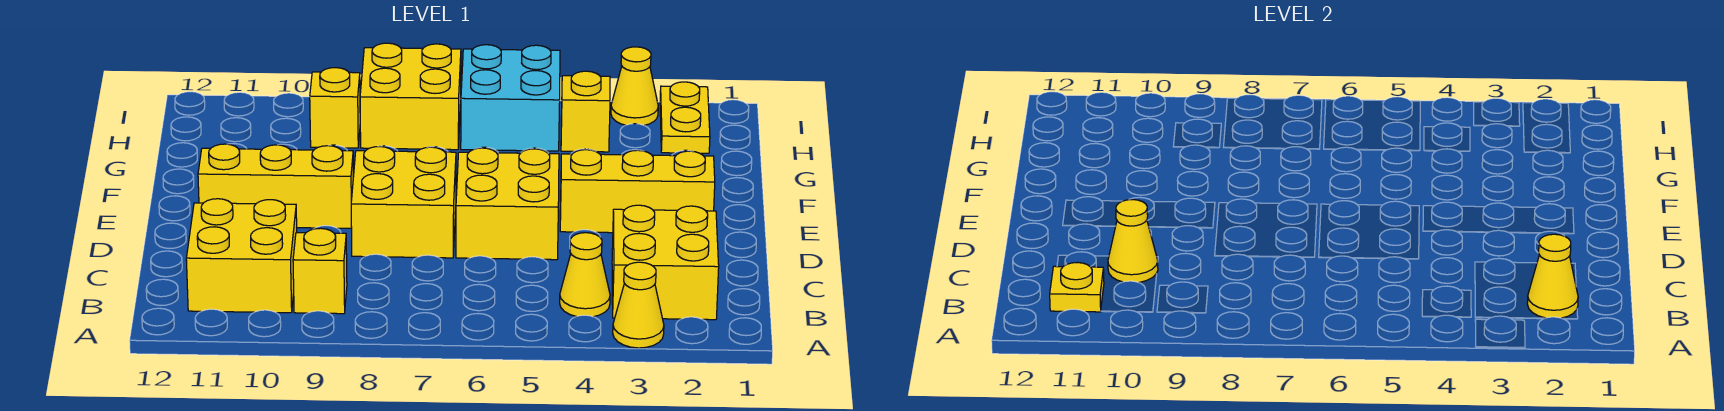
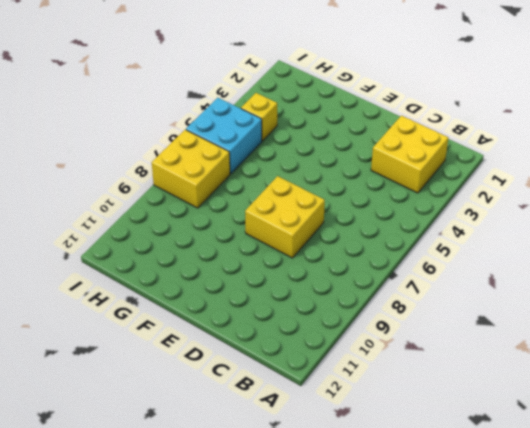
none -> yellow cone A3 level 1
none -> yellow cone B4 level 1
none -> yellow brick B9 level 1

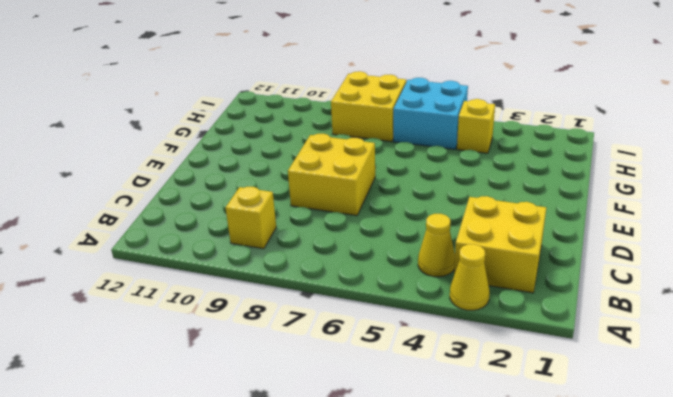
none -> yellow brick B10:C11 level 1
none -> yellow brick D5:E6 level 1
none -> yellow brick E2:E4 level 1

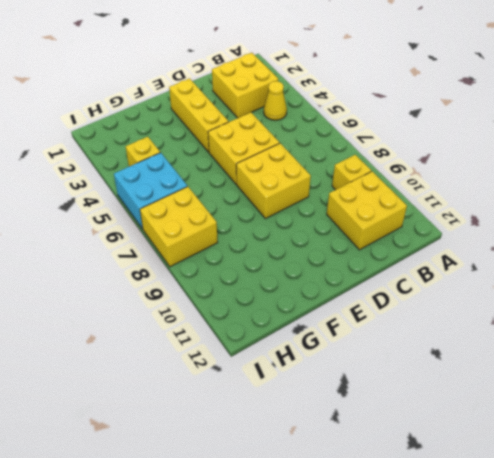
none -> yellow cone A3 level 1
none -> yellow brick E9:E11 level 1
none -> yellow plate H2:I2 level 1

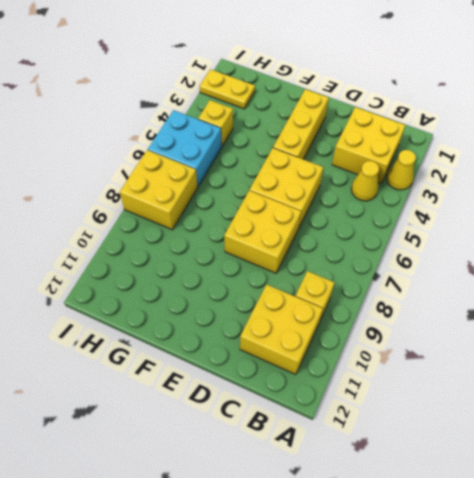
none -> yellow brick E9:E11 level 1
none -> yellow brick H9 level 1
none -> yellow cone I3 level 1

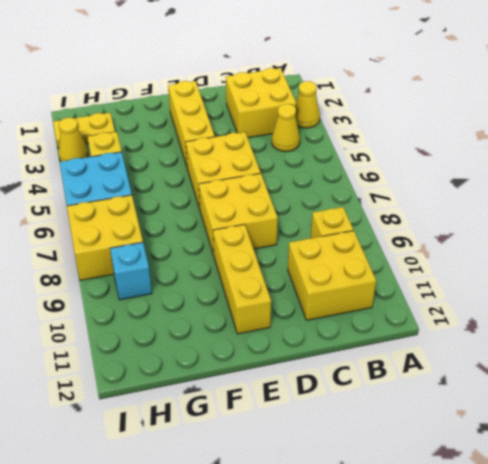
cyan brick H9 level 1 -> yellow brick H9 level 1
none -> yellow cone B2 level 2
none -> yellow plate B11 level 2
none -> yellow cone C10 level 2

